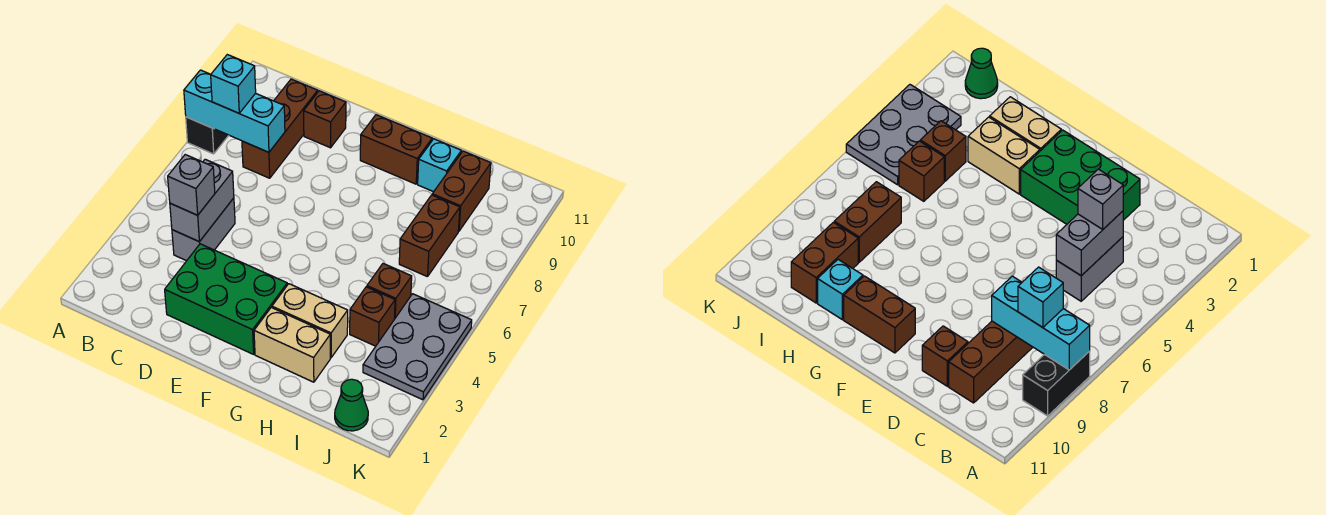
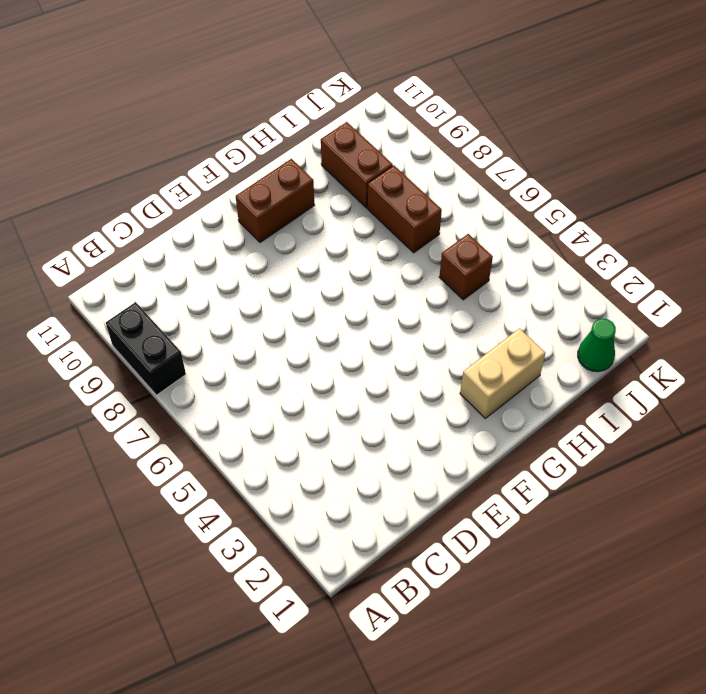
none -> grey brick C4:C5 level 1
none -> brown brick C8:C10 level 1
none -> green brick D2:F3 level 1

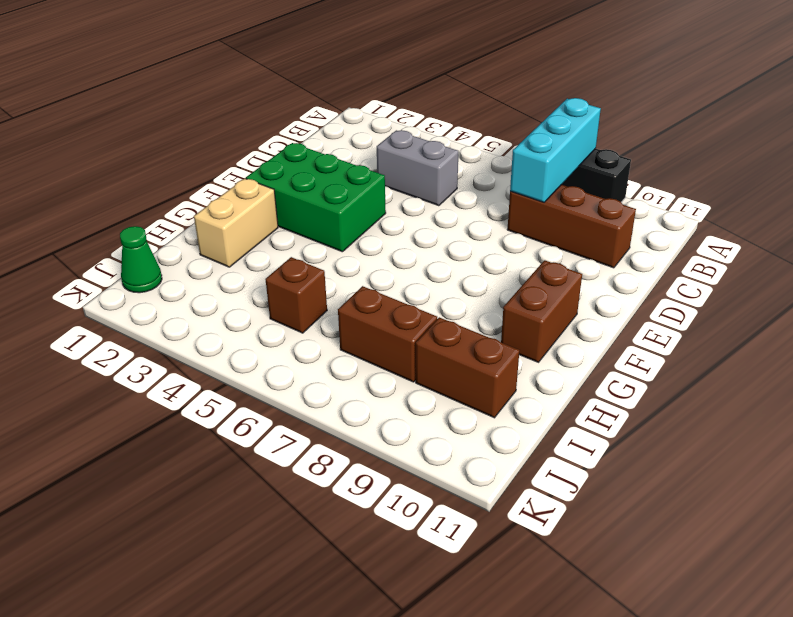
green brick E2:F4 level 1 -> green brick D2:F3 level 1
none -> brown brick D10 level 1
none -> tan brick G3:H3 level 1
none -> cyan brick H10 level 1

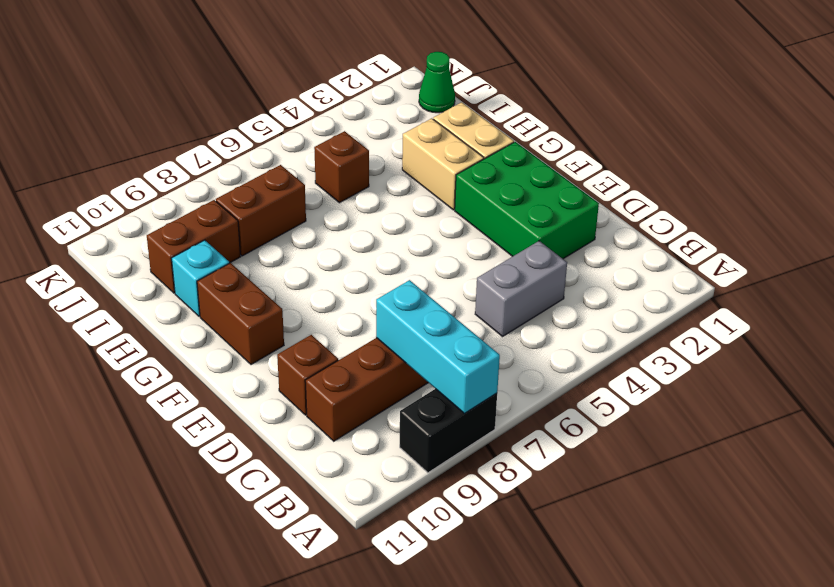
none -> brown brick I4 level 1
none -> grey plate J3:K5 level 1
none -> grey brick C4:C5 level 2

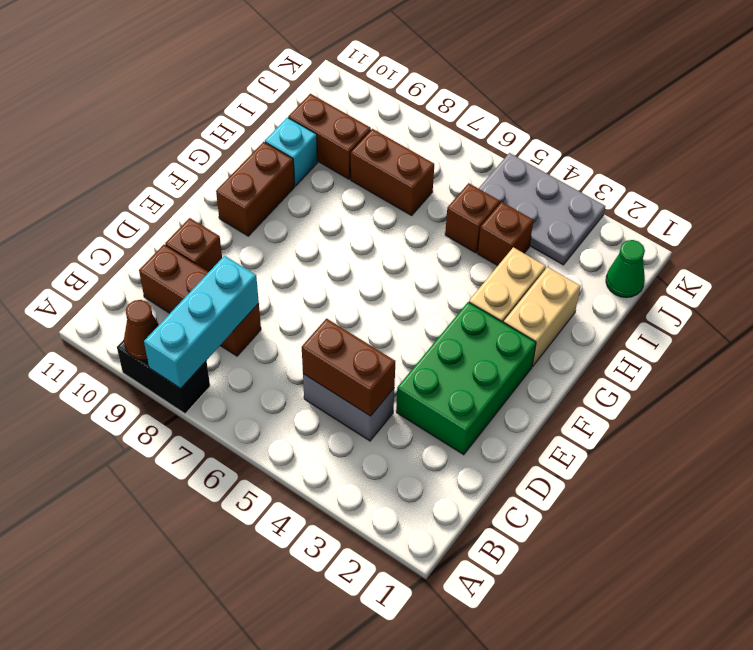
brown cone A9 level 2 -> none
brown brick C4:C5 level 2 -> grey brick C4:C5 level 2
none -> cyan brick B8 level 3
none -> grey brick C4 level 3

